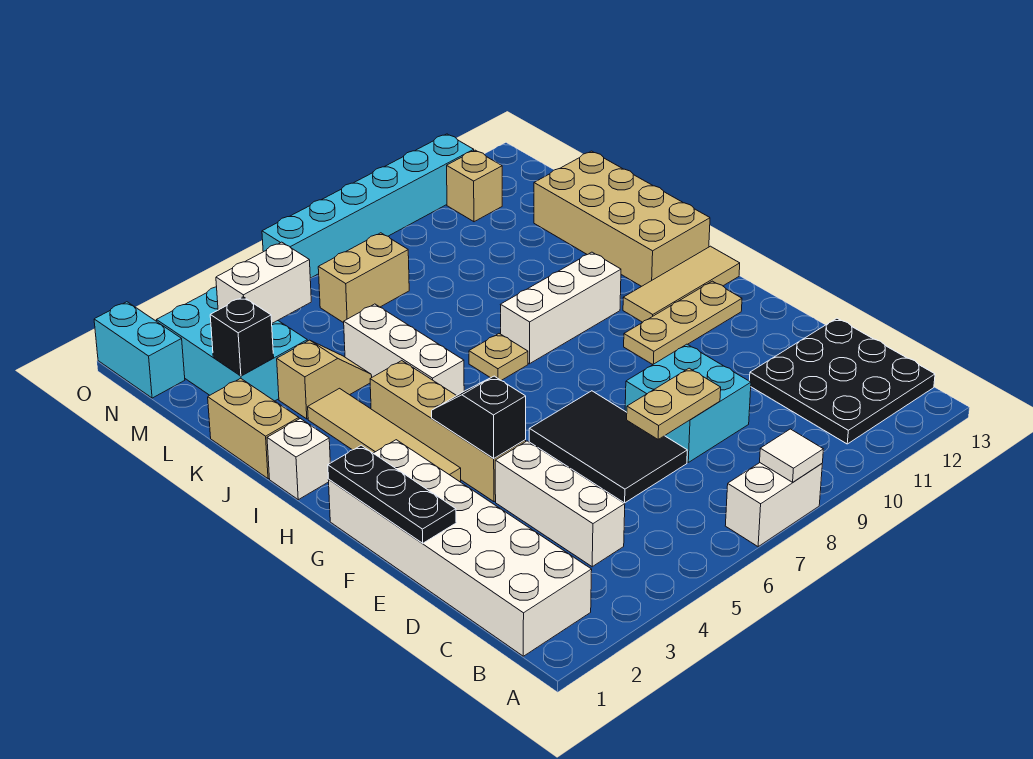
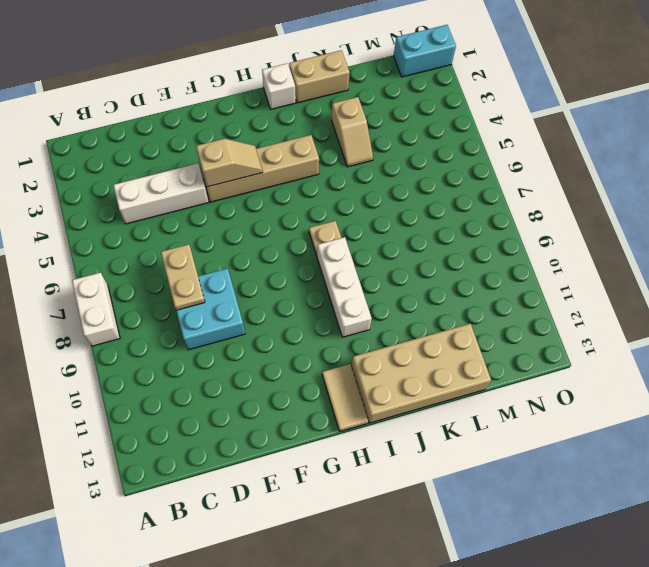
tan slope F4:G4 level 2 top F -> black slope F4:G4 level 2 top F
tan tile H12:H13 level 1 -> tan tile H11:H13 level 1
none -> white brick B1:G2 level 1
none -> black plate B11:D13 level 1
none -> black tile D6:F7 level 1

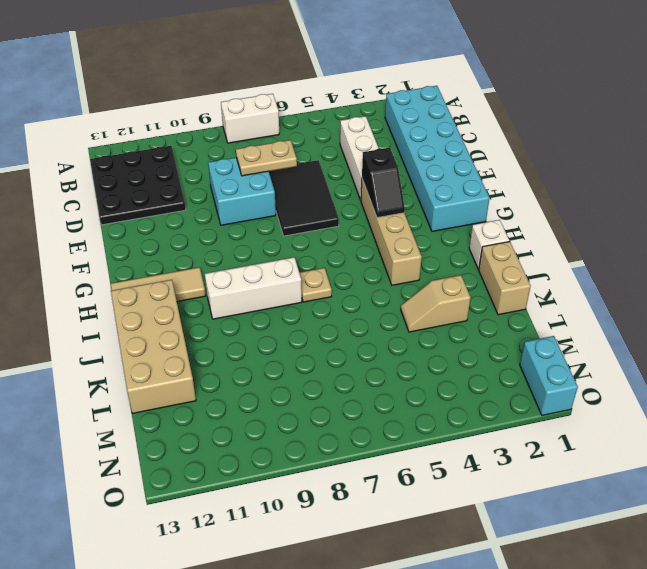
cyan brick B1:G2 level 1 -> white brick B1:G2 level 1
none -> tan tile G3:J3 level 1
none -> tan plate G10:G12 level 1
none -> white brick I5:K5 level 1

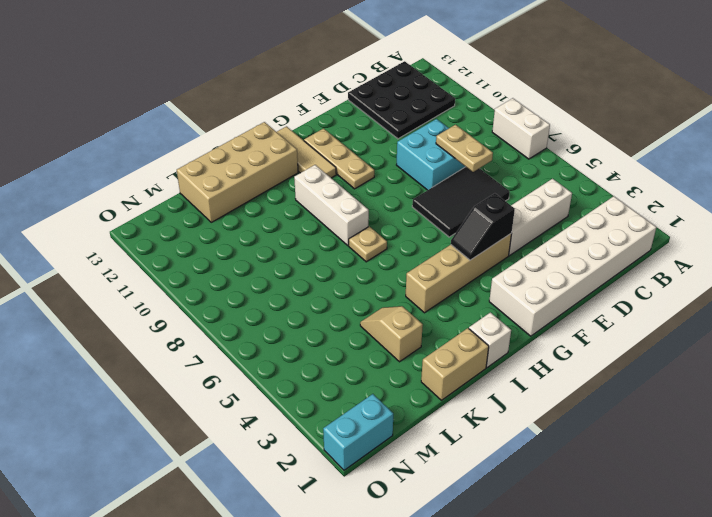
none -> tan tile G3:J3 level 1
none -> white brick I5:K5 level 1
none -> cyan brick L2:N3 level 1

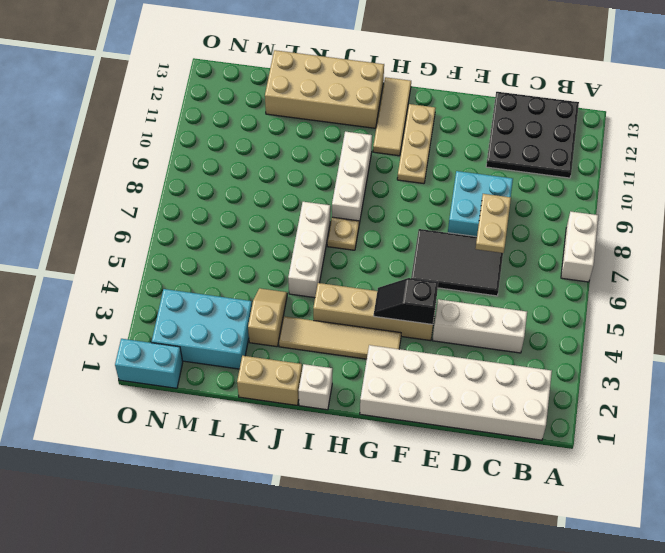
white brick J5:J7 level 1 -> white brick I5:K5 level 1
none -> tan brick M6:M7 level 1
none -> tan brick N11 level 1
none -> cyan brick O6:O11 level 1

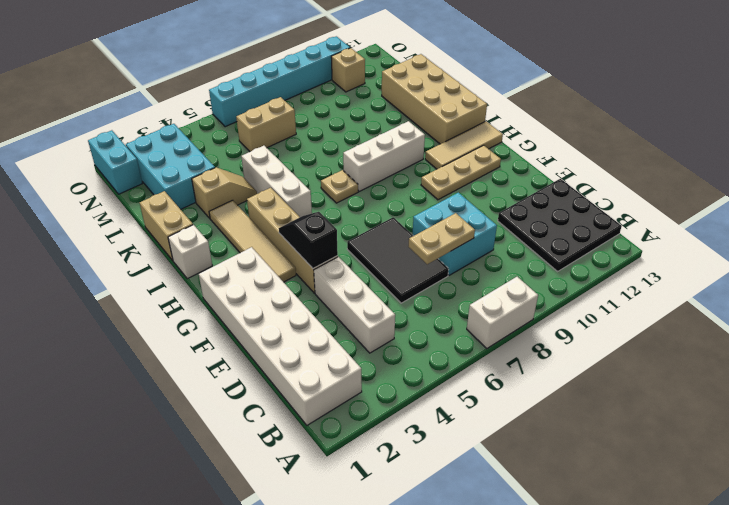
none -> white tile A8 level 2
none -> black plate E1:G1 level 2
none -> black brick L2 level 2

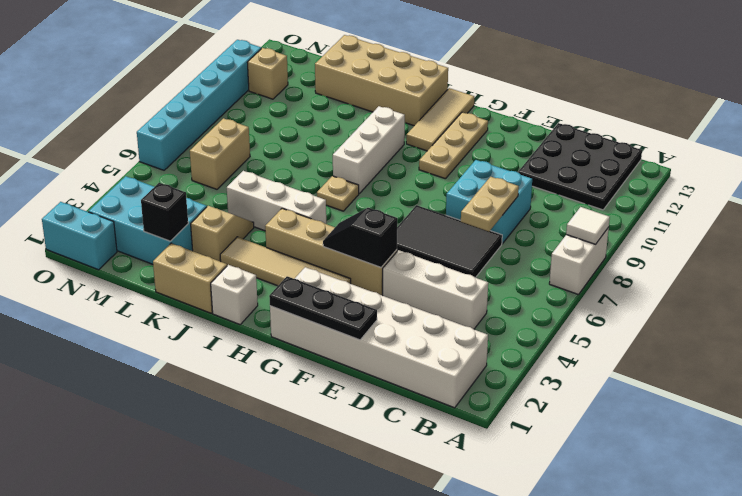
none -> white brick M3:M4 level 2

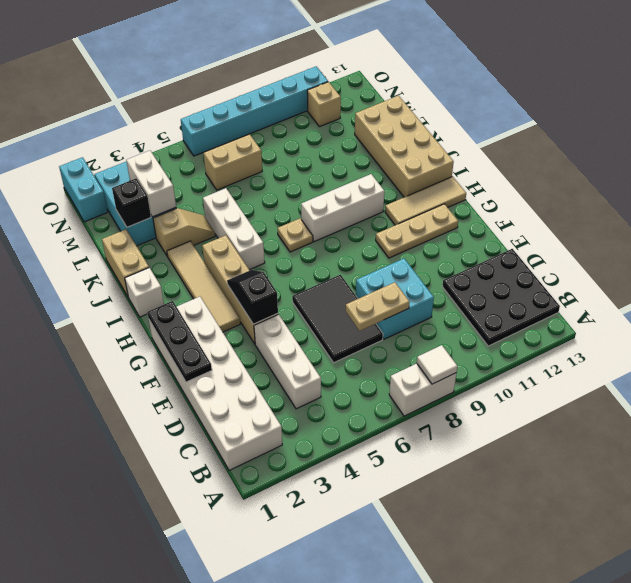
white brick L3:M3 level 2 -> white brick M3:M4 level 2

